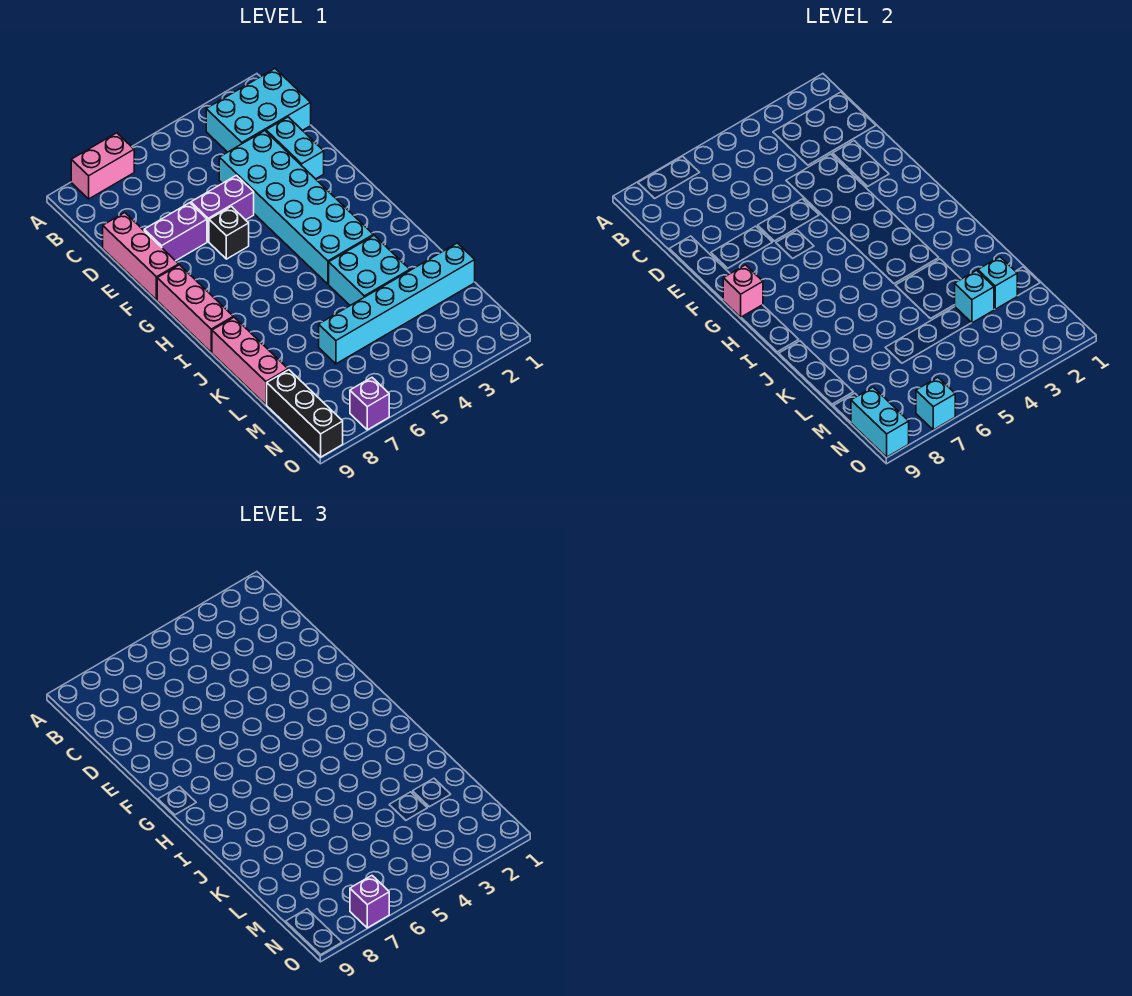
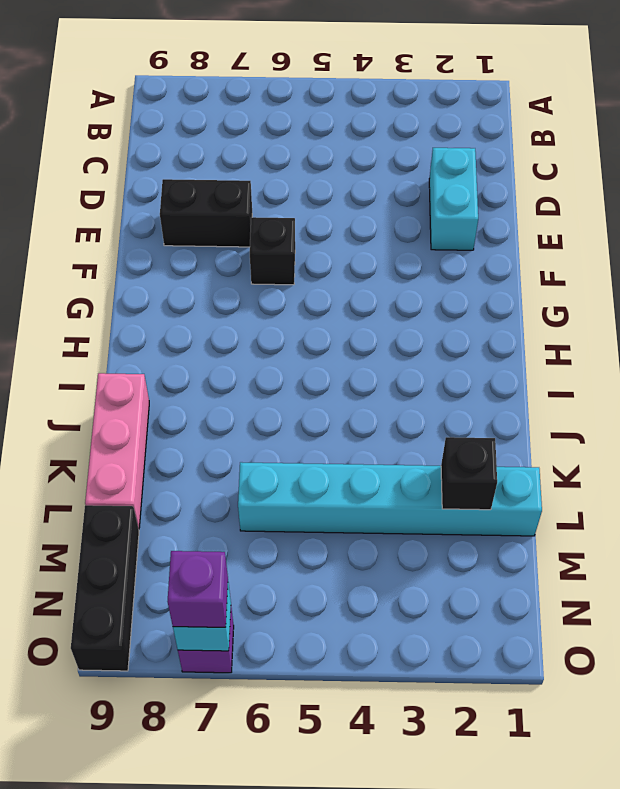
black brick E7:E8 level 1 -> purple brick E7:E8 level 1
black brick L2 level 2 -> cyan brick L2 level 2
none -> pink brick A7:A8 level 1
none -> cyan brick B1:C3 level 1
none -> cyan brick D3:I4 level 1

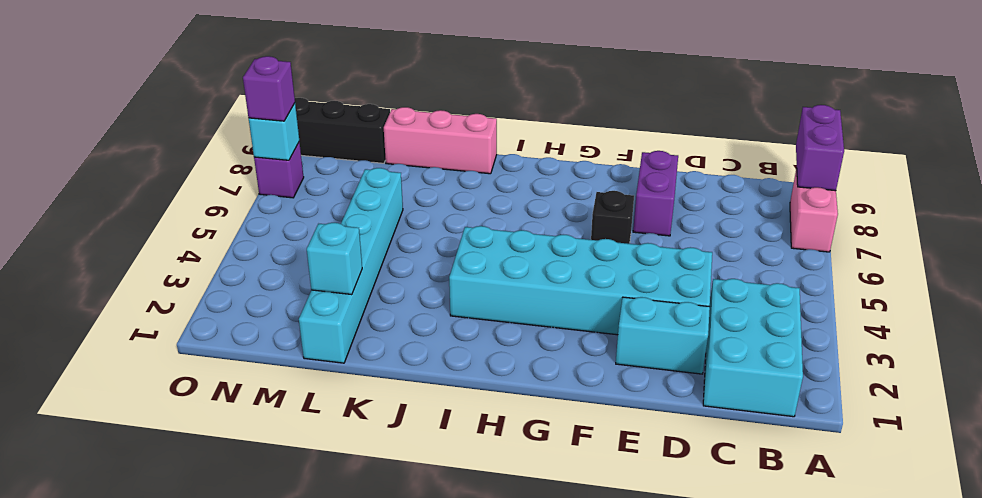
purple brick A8:A9 level 2 -> purple brick E5:E6 level 1
none -> pink brick D9:F9 level 1
none -> pink brick G9:I9 level 1
none -> cyan brick J3:K4 level 1

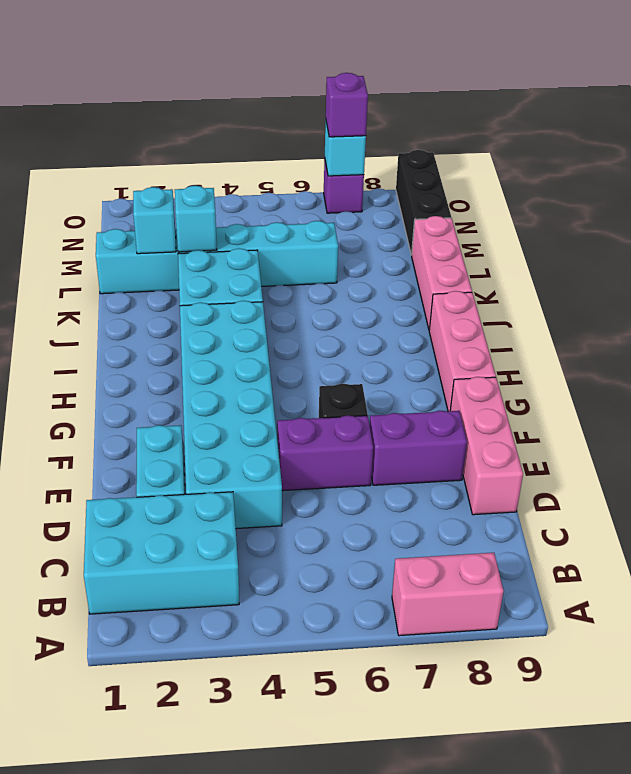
none -> pink brick G9 level 2
none -> cyan brick N9:O9 level 2

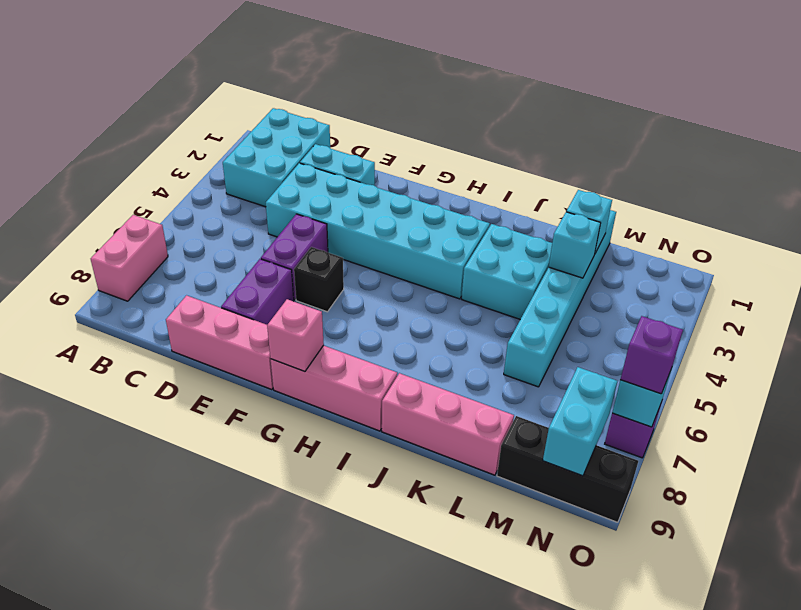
cyan brick N8:N9 level 2 -> cyan brick N9:O9 level 2

